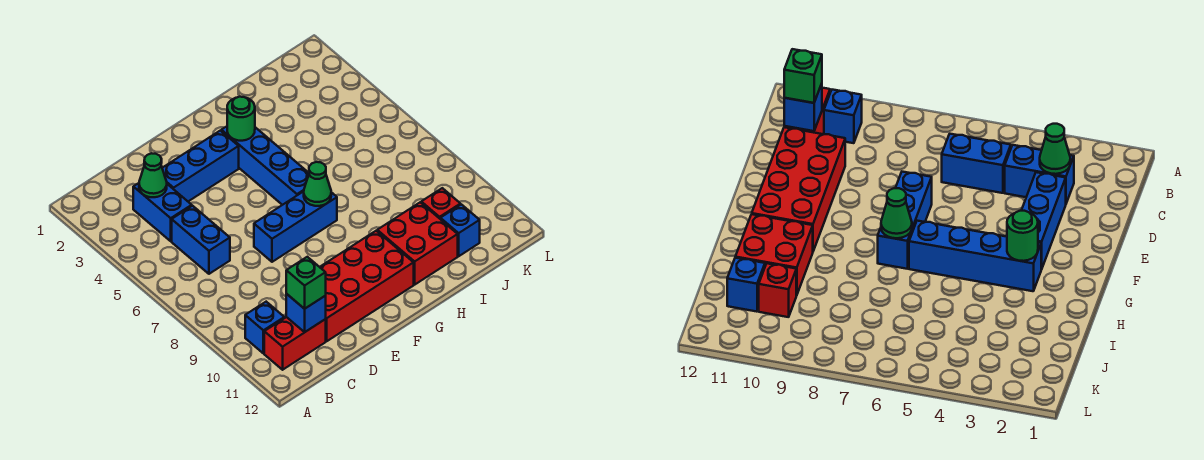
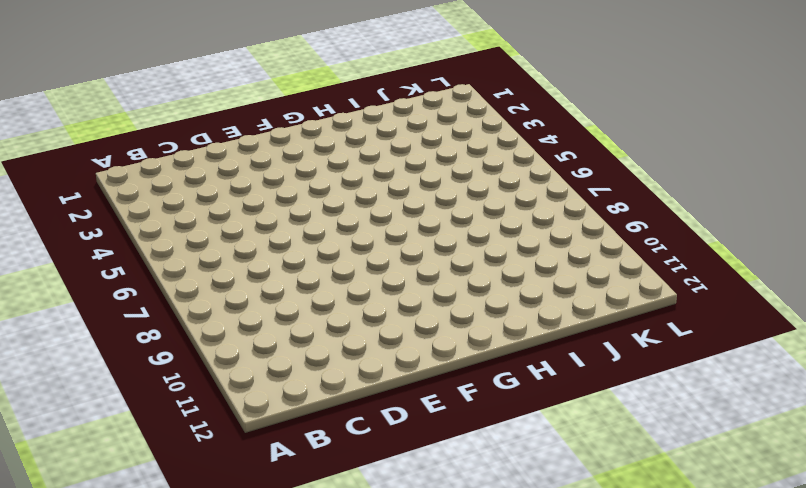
none -> blue brick B10 level 1
none -> red brick B11:C11 level 1
none -> blue brick C3:C4 level 1

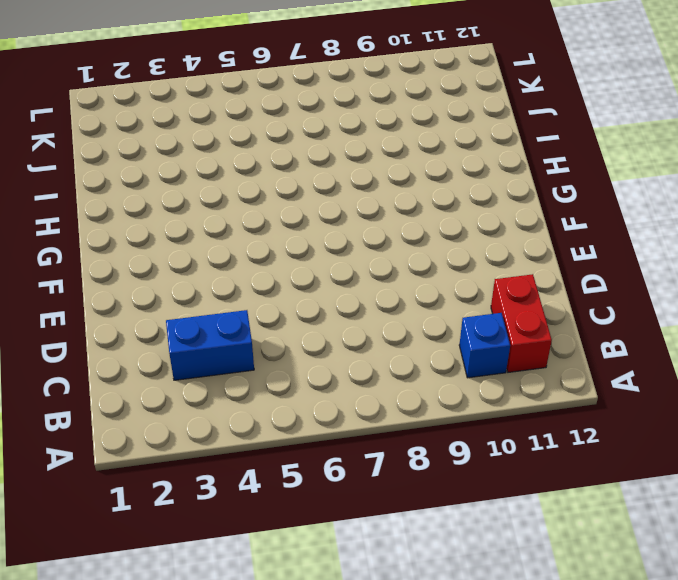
none -> blue brick C5:C6 level 1
none -> blue brick D3:F3 level 1
none -> red brick D10:G11 level 1

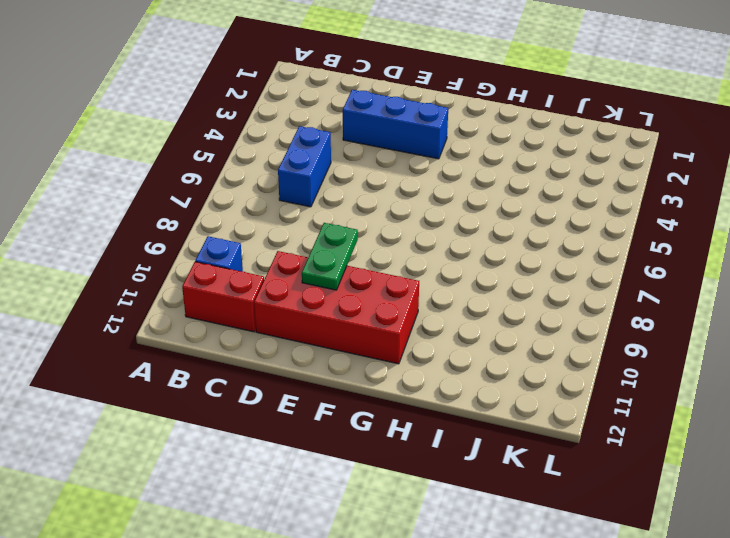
green plate E9:E10 level 2 -> none
none -> blue brick C3:C4 level 1
none -> blue brick E7:G7 level 1
none -> blue brick G3:G6 level 1

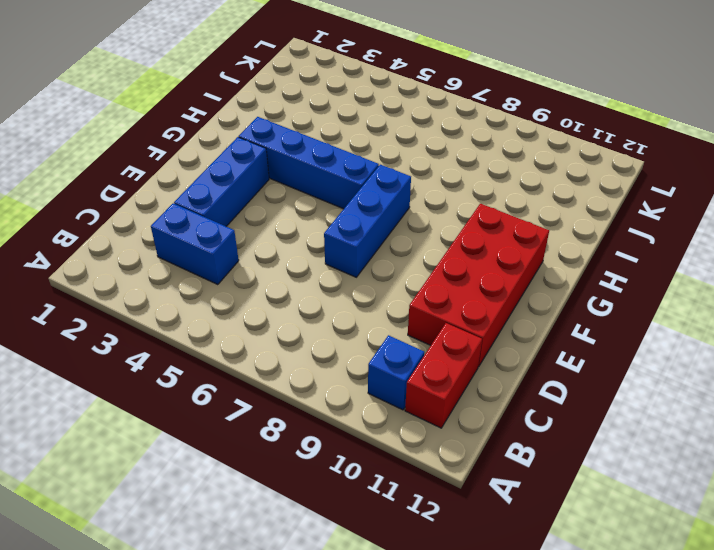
none -> blue brick C5:C6 level 1
none -> red brick H10:I11 level 1
none -> red brick J10 level 1

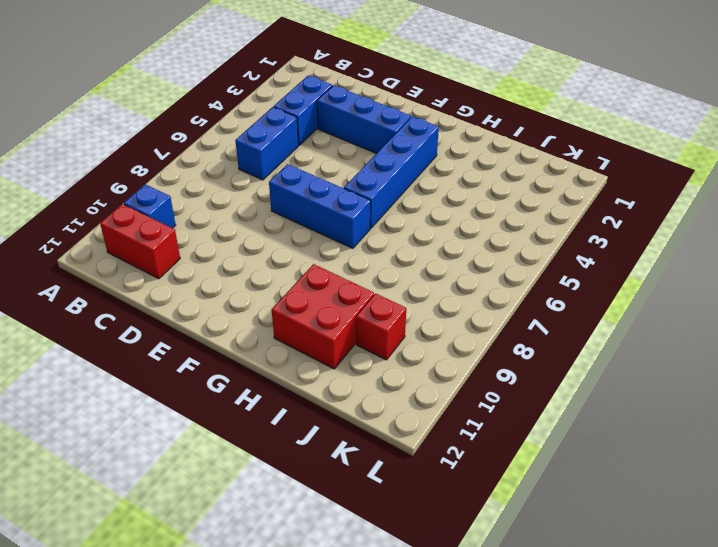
none -> red brick D10:G11 level 1
none -> blue brick J11 level 1
none -> green cone C3 level 2

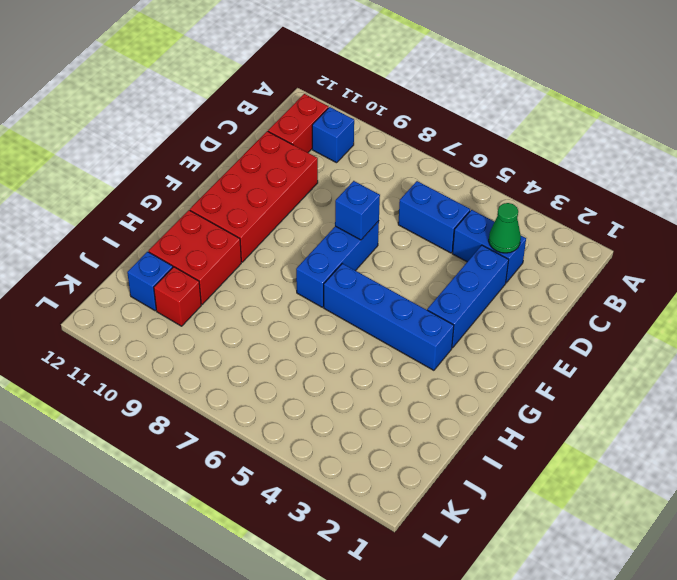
blue brick E7 level 2 -> blue brick C11 level 2
none -> green round brick G3 level 2
none -> green cone G7 level 2
none -> green brick C11 level 3

